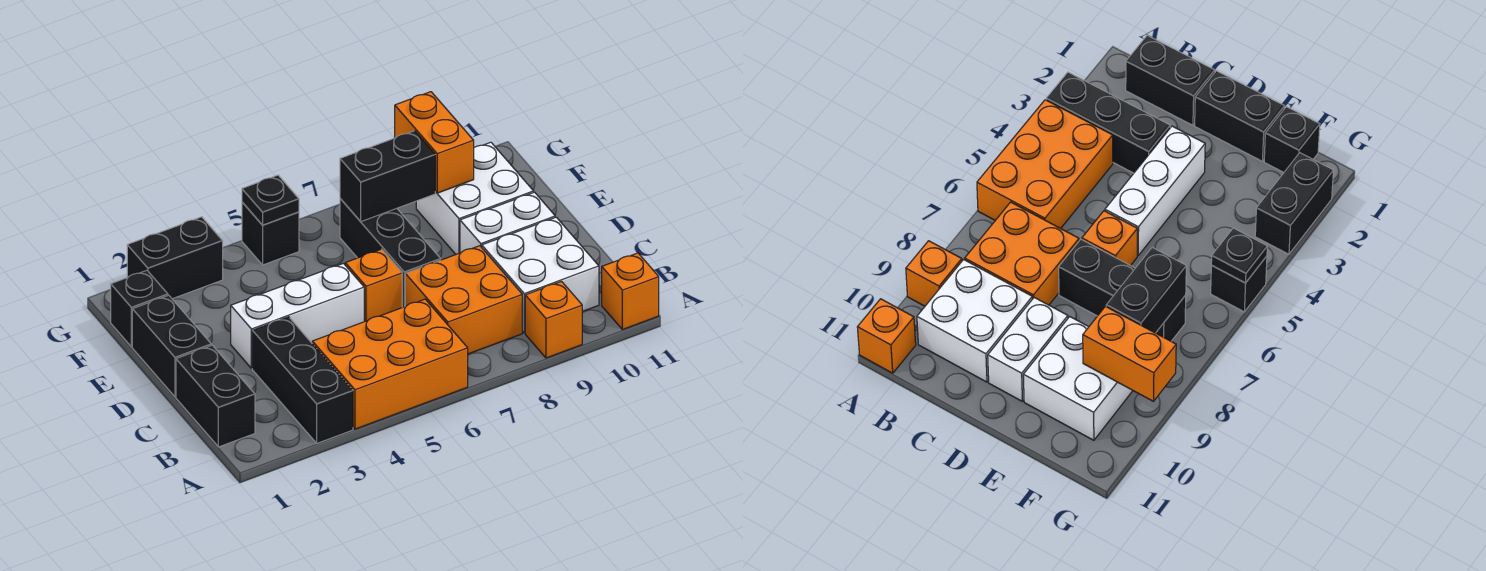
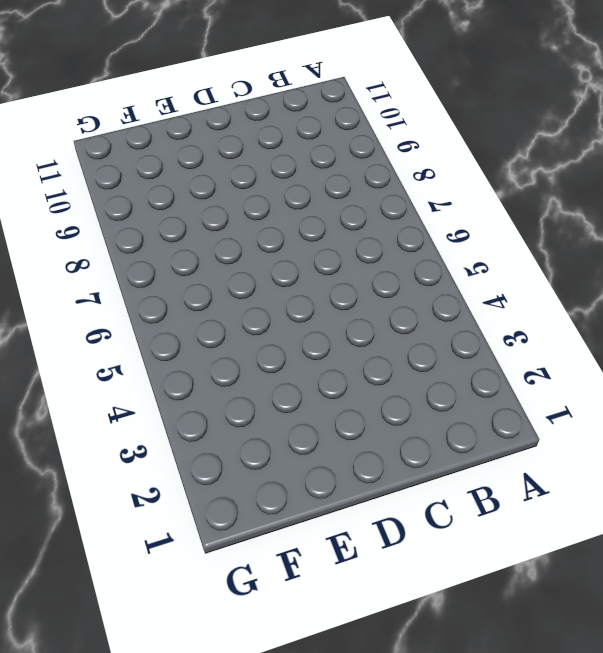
none -> black brick A3:C3 level 1
none -> orange brick A4:B6 level 1
none -> orange brick A9 level 1

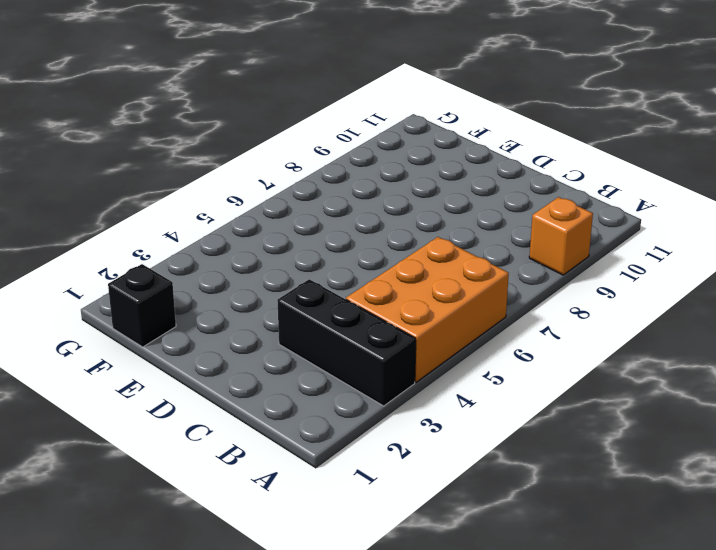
none -> orange brick A11 level 1
none -> black brick B1:C1 level 1
none -> orange brick B7:C8 level 1

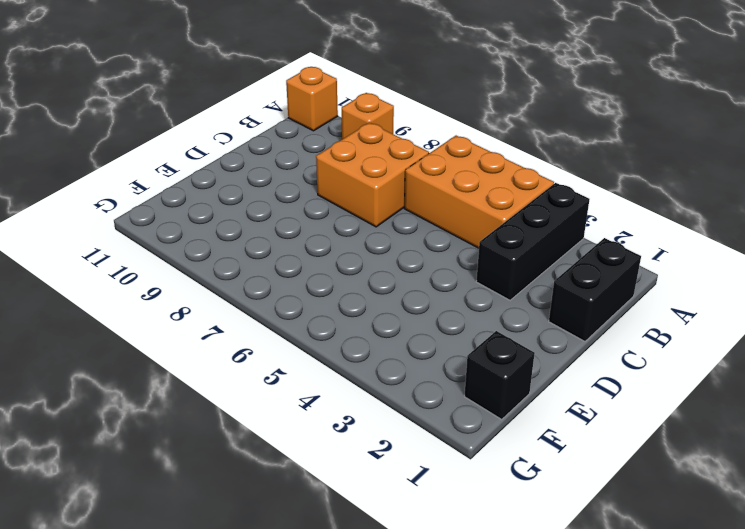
none -> white brick B9:C10 level 1
none -> black brick D1:E1 level 1
none -> white brick D3:D5 level 1

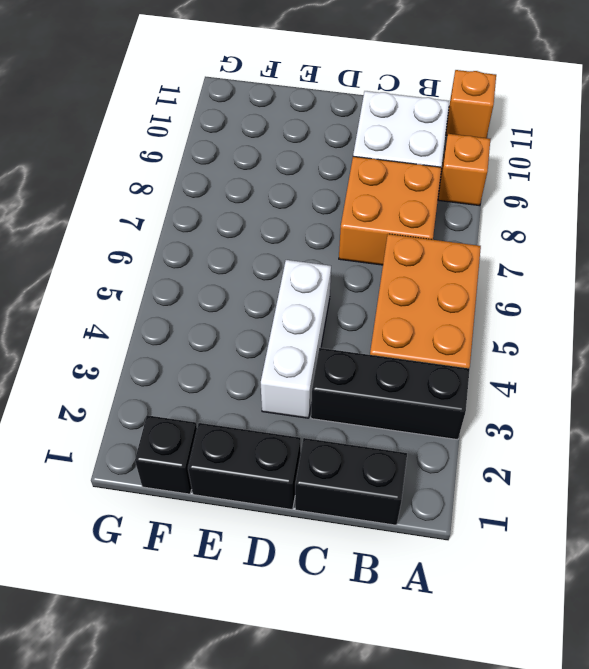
none -> orange brick D6 level 1
none -> black brick D7:F7 level 1
none -> white brick D9:D10 level 1

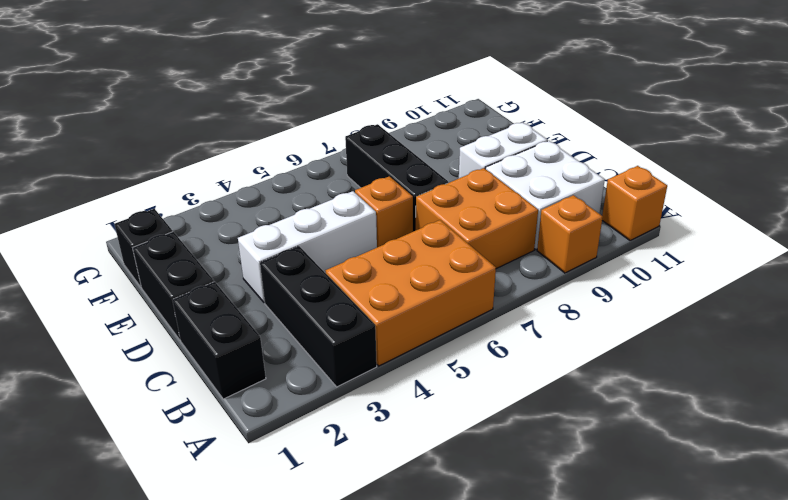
none -> white brick E9:F10 level 1
none -> black brick G2:G3 level 1
none -> black brick G5 level 1

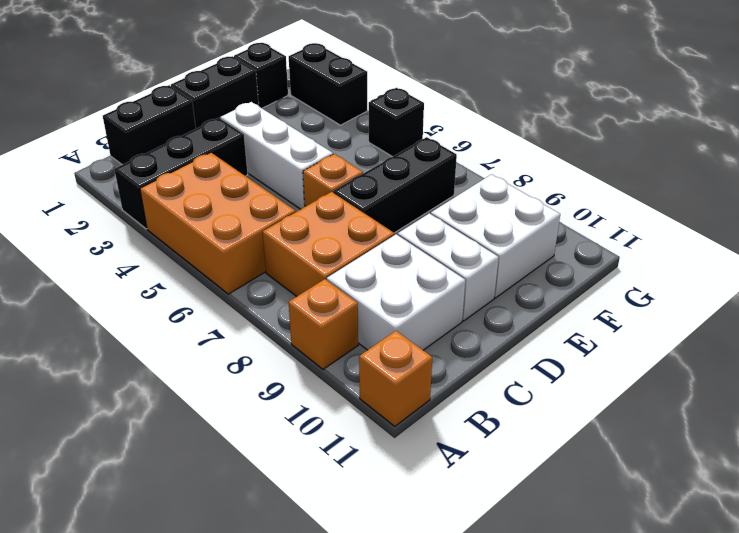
none -> black brick F7:F8 level 2
none -> orange brick F9:G9 level 2
none -> black plate G5 level 2

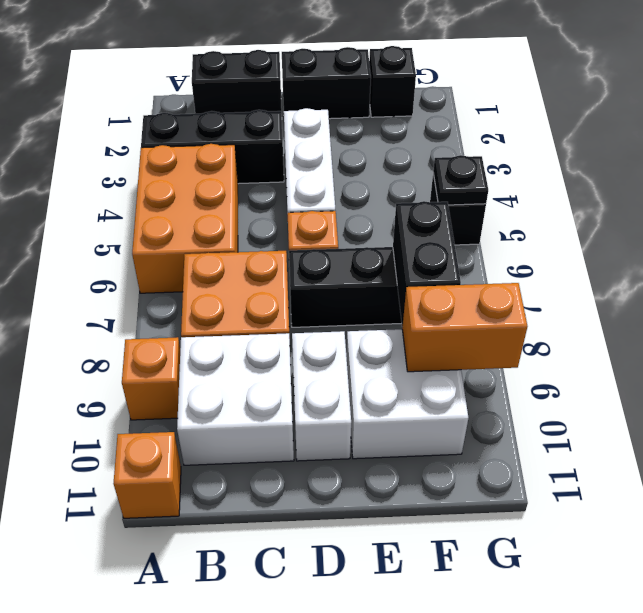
none -> black brick G2:G3 level 1

